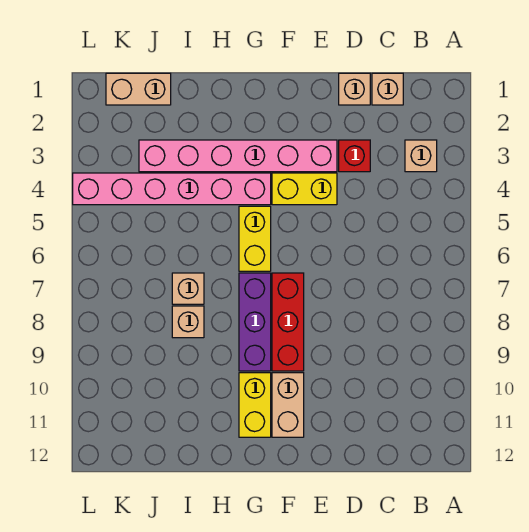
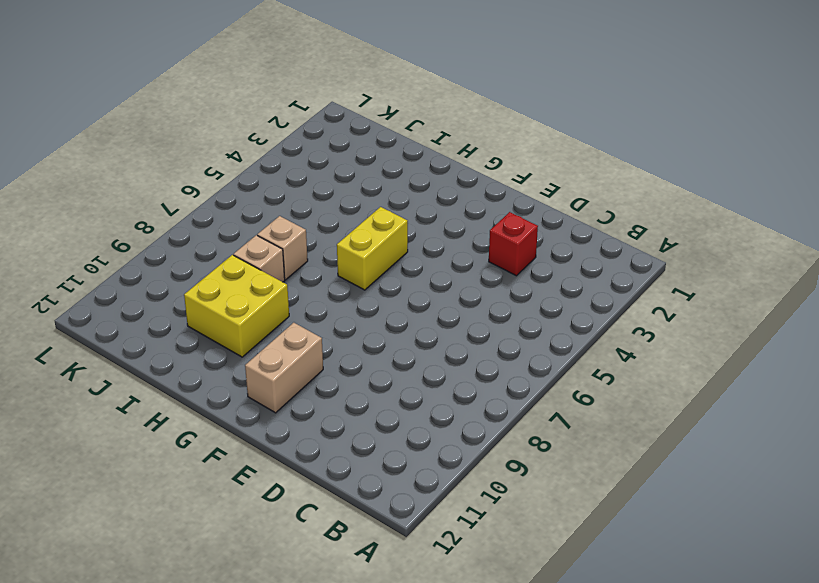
yellow brick H9:I10 level 1 -> none
none -> tan brick B3 level 1
none -> tan brick C1 level 1
none -> tan brick D1 level 1

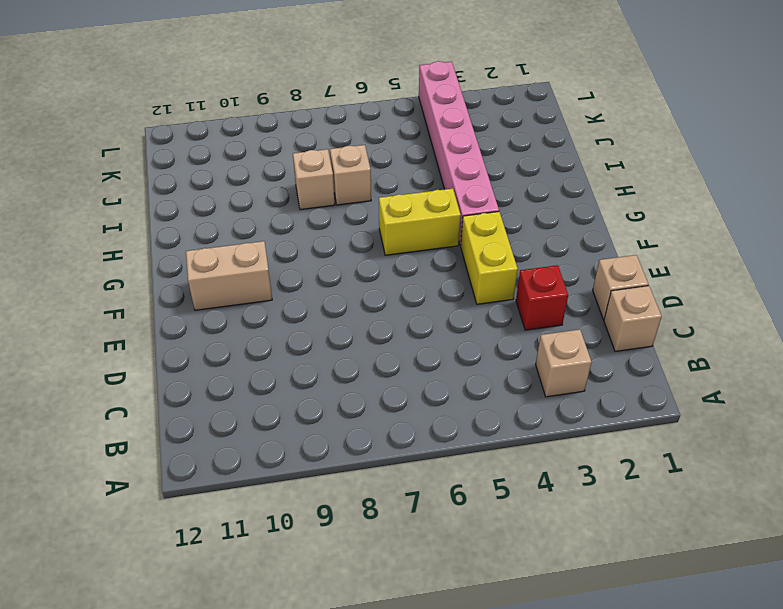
none -> pink brick E3:J3 level 1
none -> red brick F7:F9 level 1
none -> purple brick G7:G9 level 1

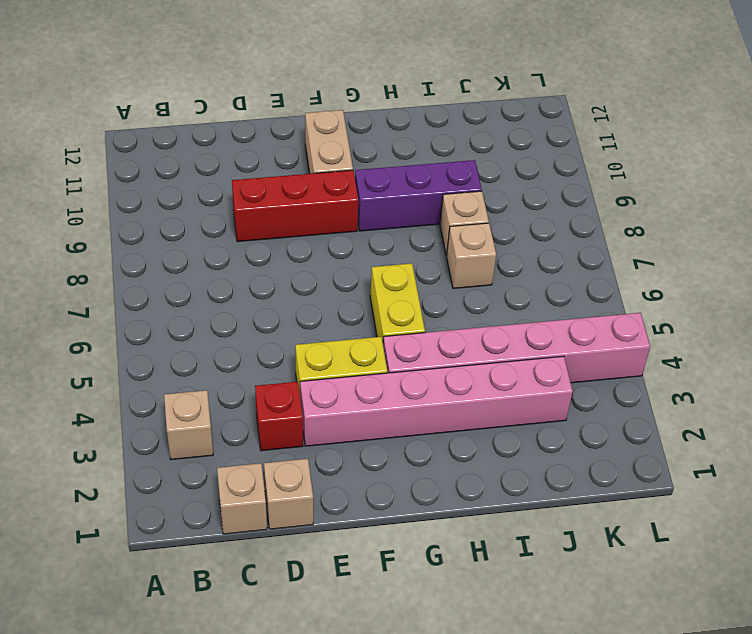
red brick D9:F9 level 1 -> red brick F7:F9 level 1
purple brick G9:I9 level 1 -> purple brick G7:G9 level 1
none -> yellow brick G10:G11 level 1
none -> tan brick J1:K1 level 1

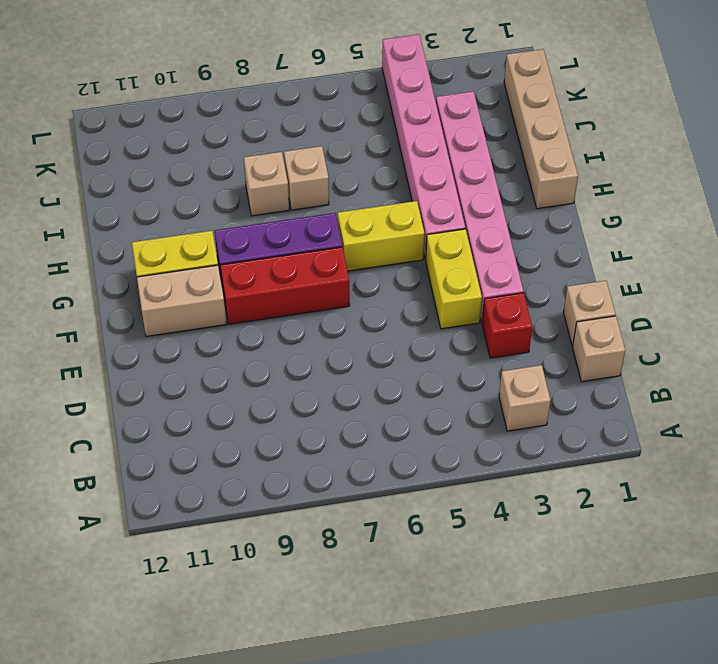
tan brick H1:K1 level 1 -> tan brick J1:K1 level 1

